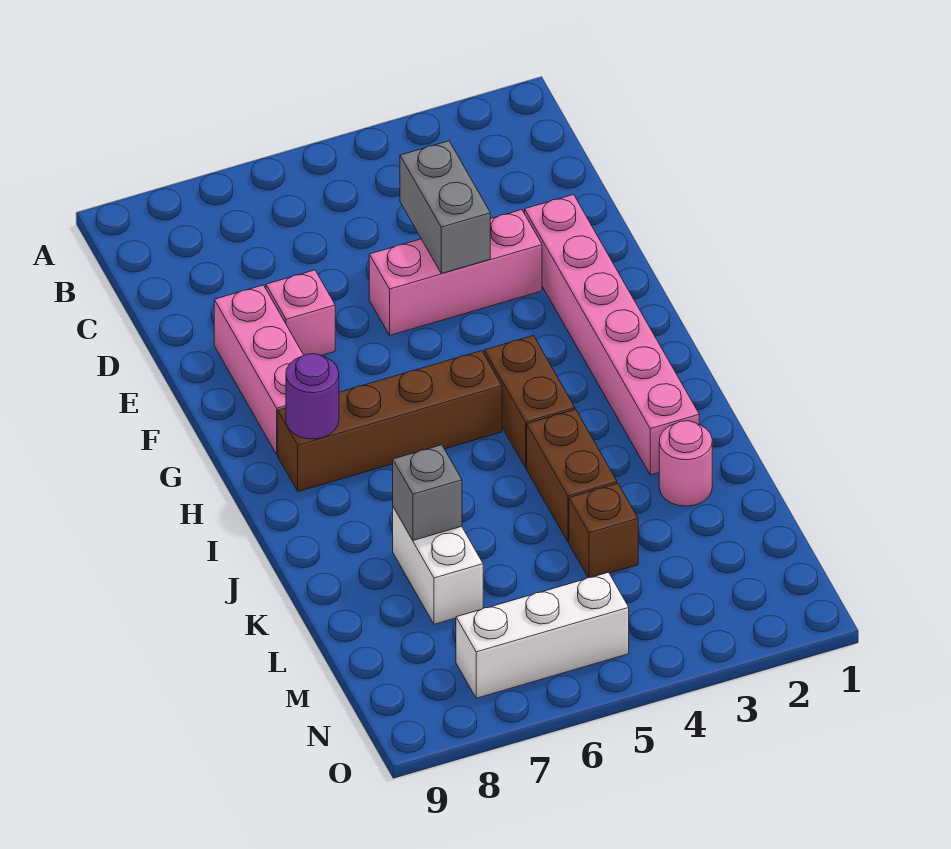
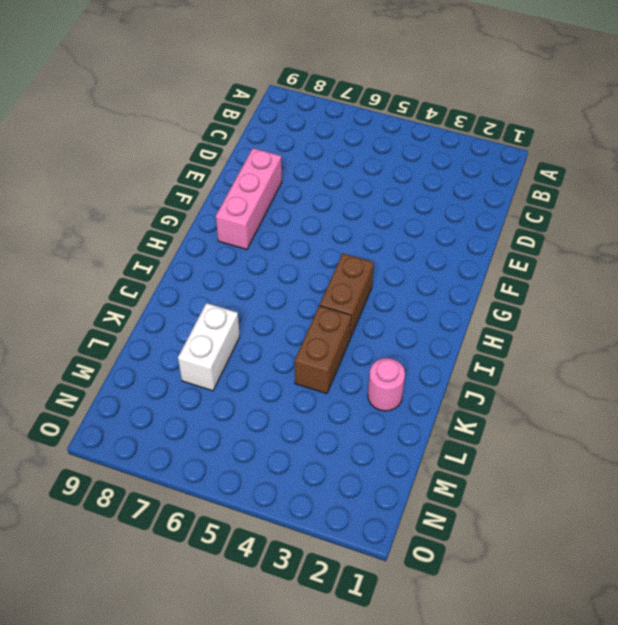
none -> pink brick E2:J2 level 1
none -> pink brick E3:E5 level 1
none -> pink brick E7 level 1

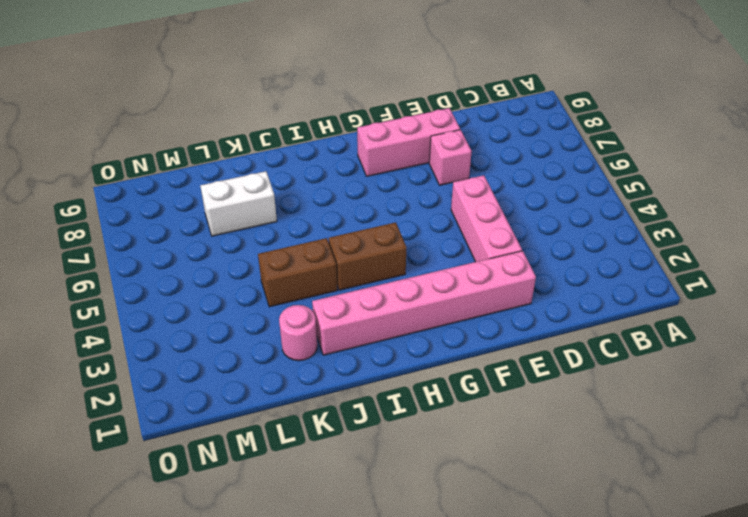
none -> brown brick H5:H8 level 1
none -> brown brick L4 level 1
none -> white brick N5:N7 level 1

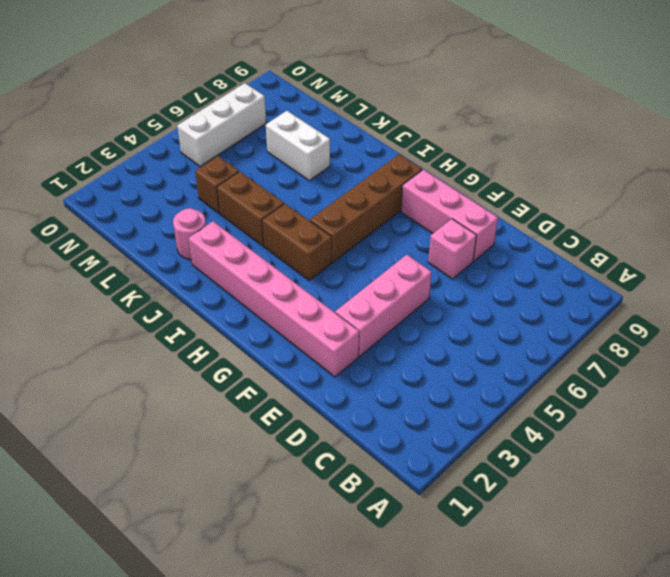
none -> grey brick D4:E4 level 2
none -> purple round brick H8 level 2
none -> grey brick K7 level 2

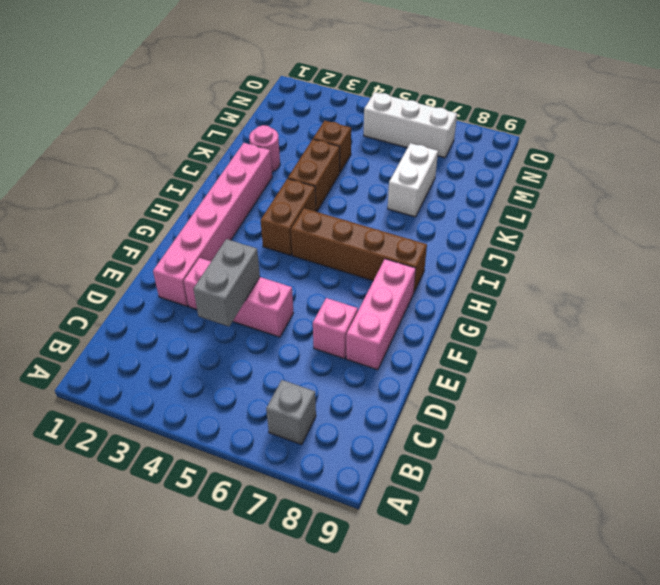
grey brick B7 level 1 -> grey brick K7 level 2
none -> purple round brick H8 level 2

